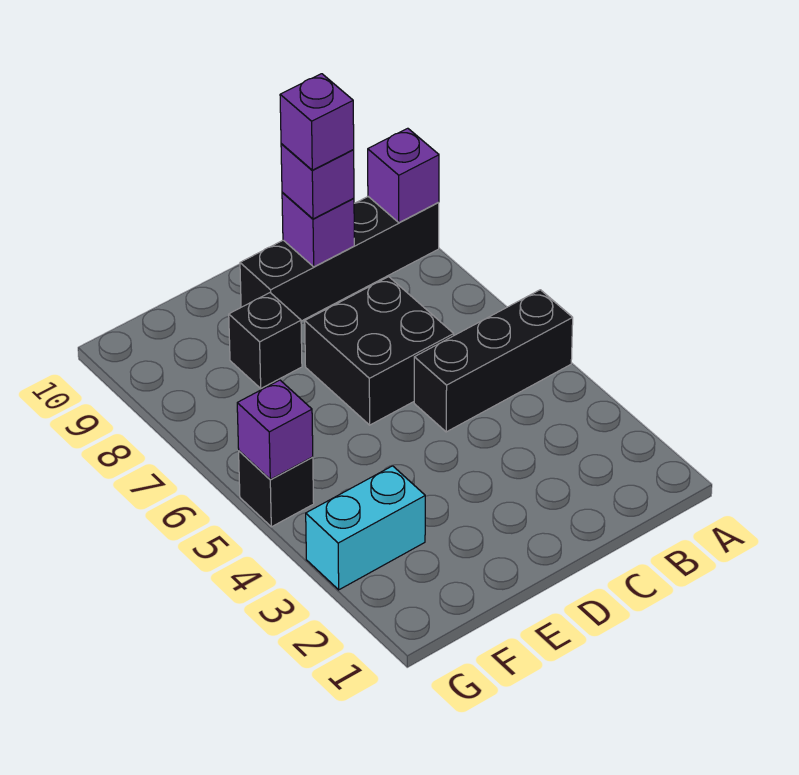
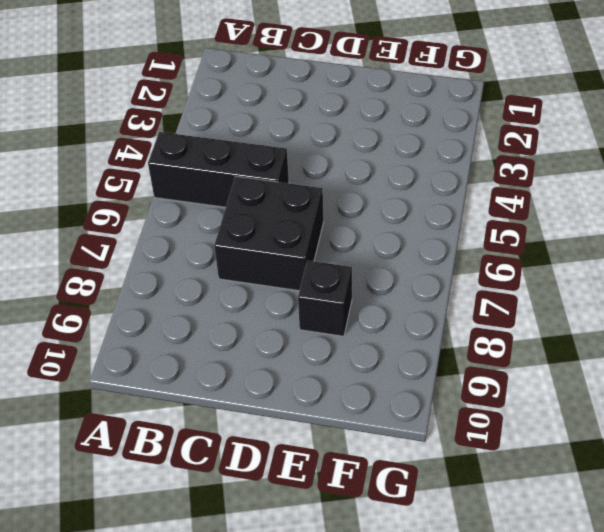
none -> black brick A9:D9 level 1
none -> cyan brick F3:G3 level 1

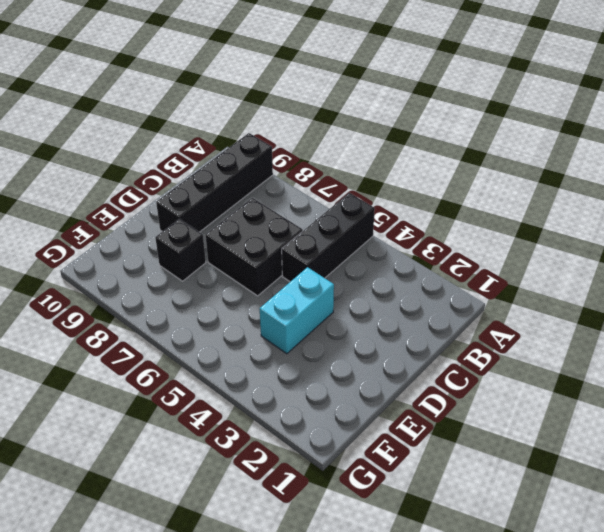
cyan brick D4:E4 level 1 -> cyan brick F3:G3 level 1
none -> black brick G5 level 1
none -> purple brick A9 level 2

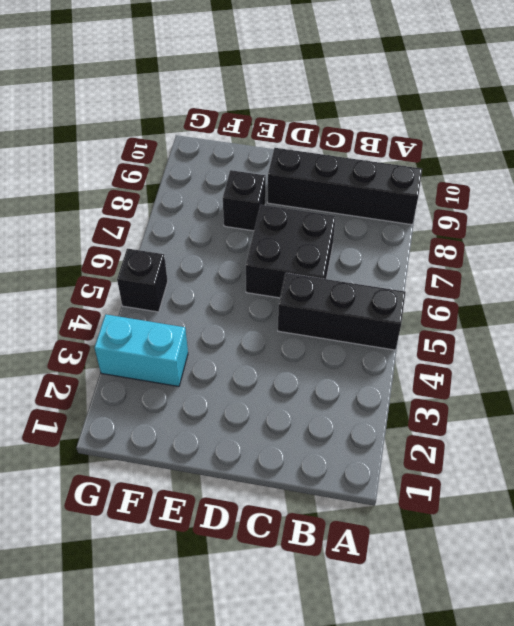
none -> purple brick A9 level 2
none -> purple brick C9 level 2

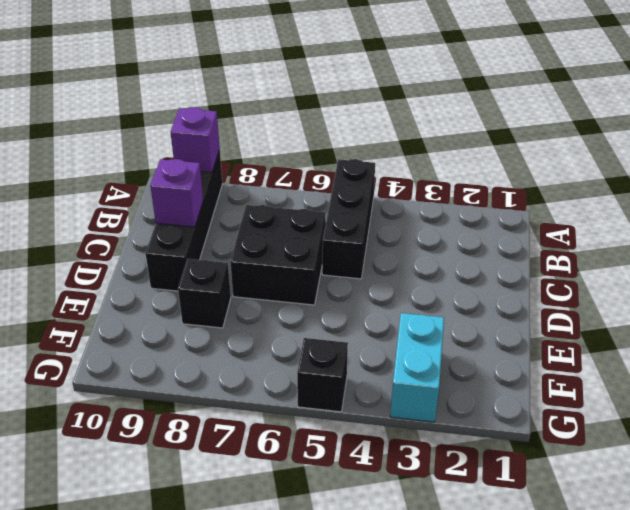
none -> purple brick G5 level 2
none -> purple brick C9 level 3

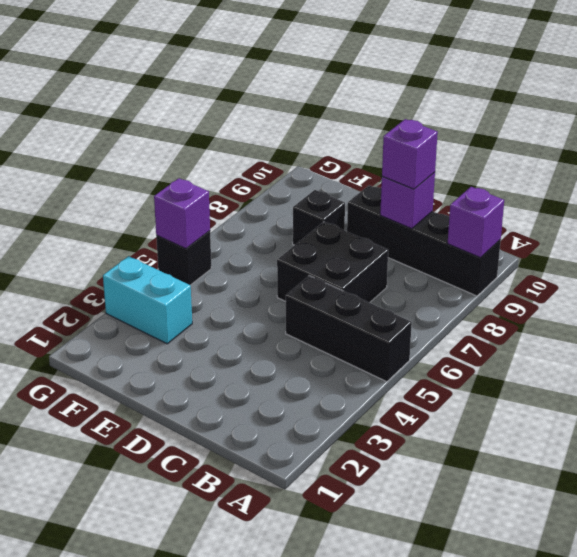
none -> purple brick C9 level 4

